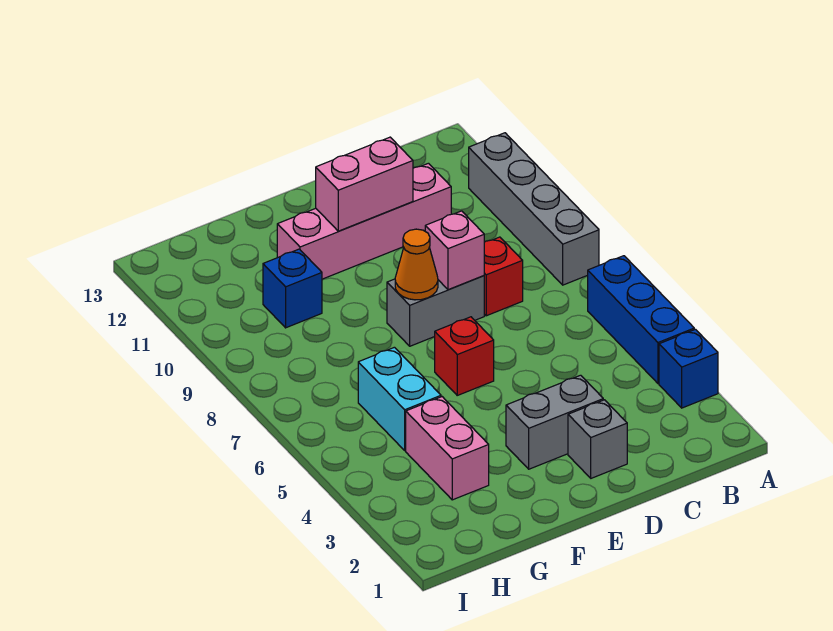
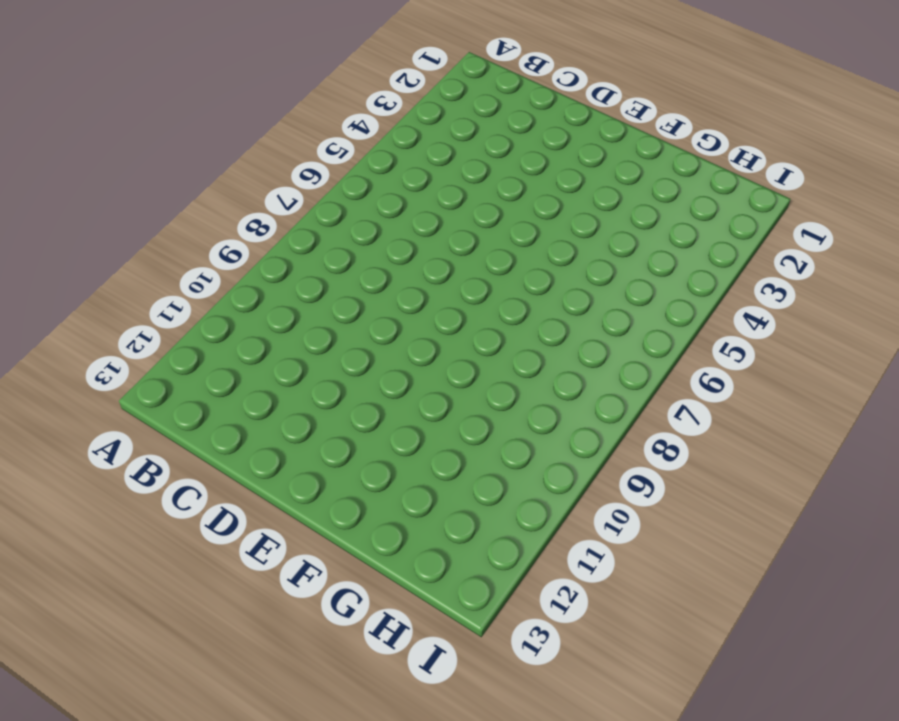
none -> blue brick A3 level 1
none -> blue brick A4:A6 level 1
none -> grey brick A8:A11 level 1

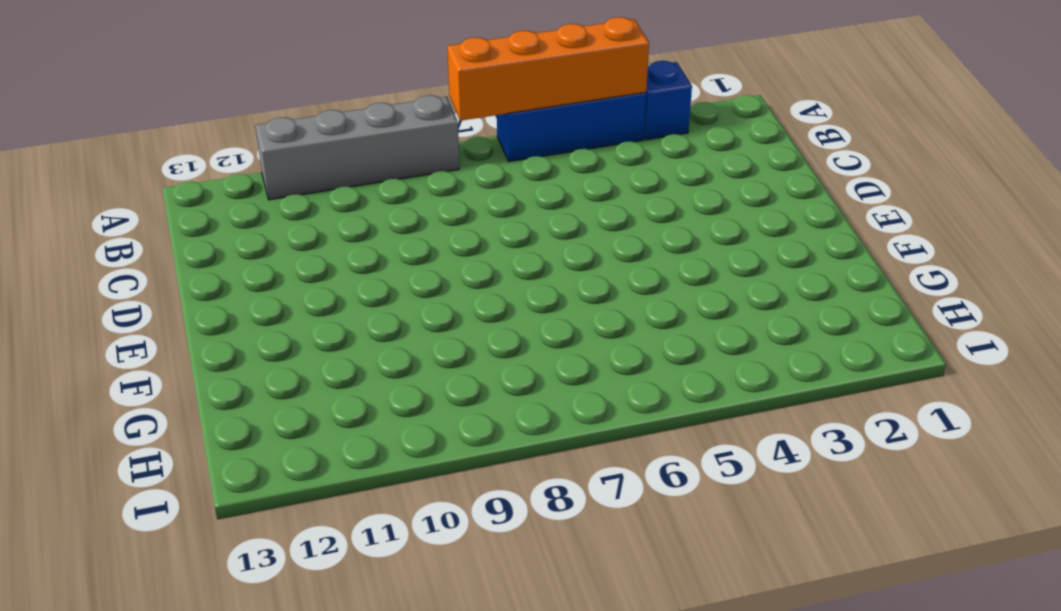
orange brick A4:A7 level 2 -> none
none -> red brick C8 level 1
none -> pink brick C11:F11 level 1
none -> grey brick D2 level 1

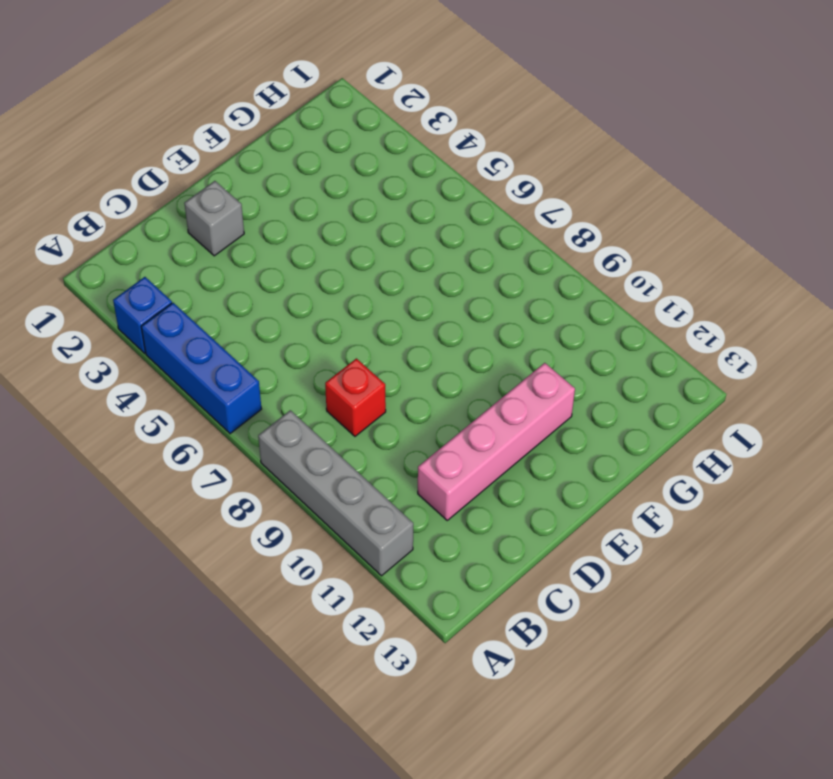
none -> grey brick D3:E3 level 1
none -> grey brick D8:E8 level 1
none -> red brick E6 level 1

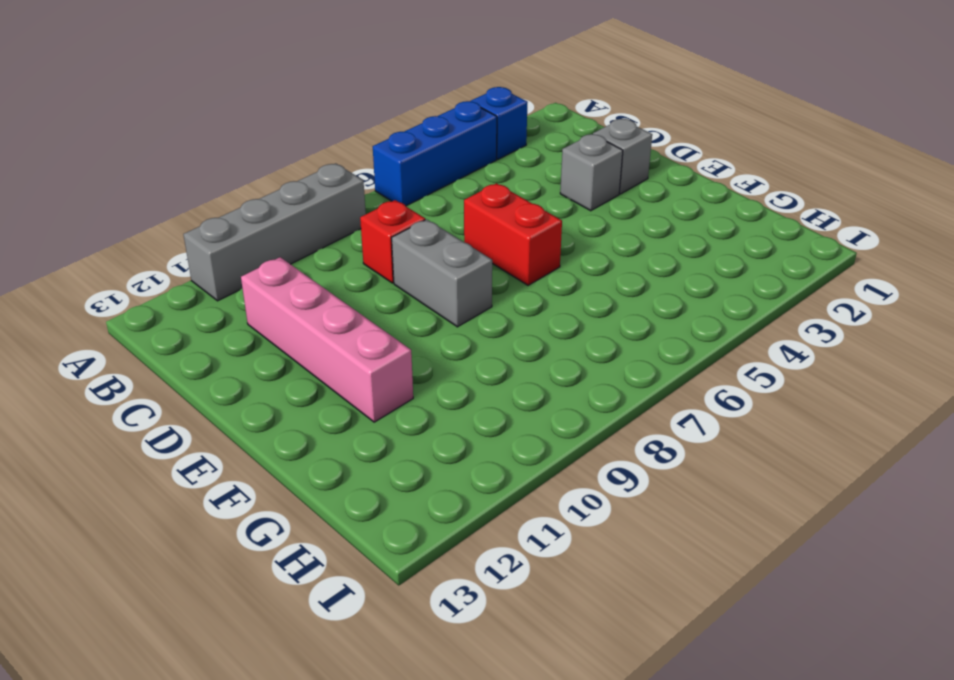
grey brick D3 level 1 -> grey brick D3:E3 level 1
red brick D6:E6 level 1 -> red brick E6 level 1
none -> pink brick G3:G4 level 1
none -> cyan brick G5:G6 level 1
none -> blue brick G10 level 1

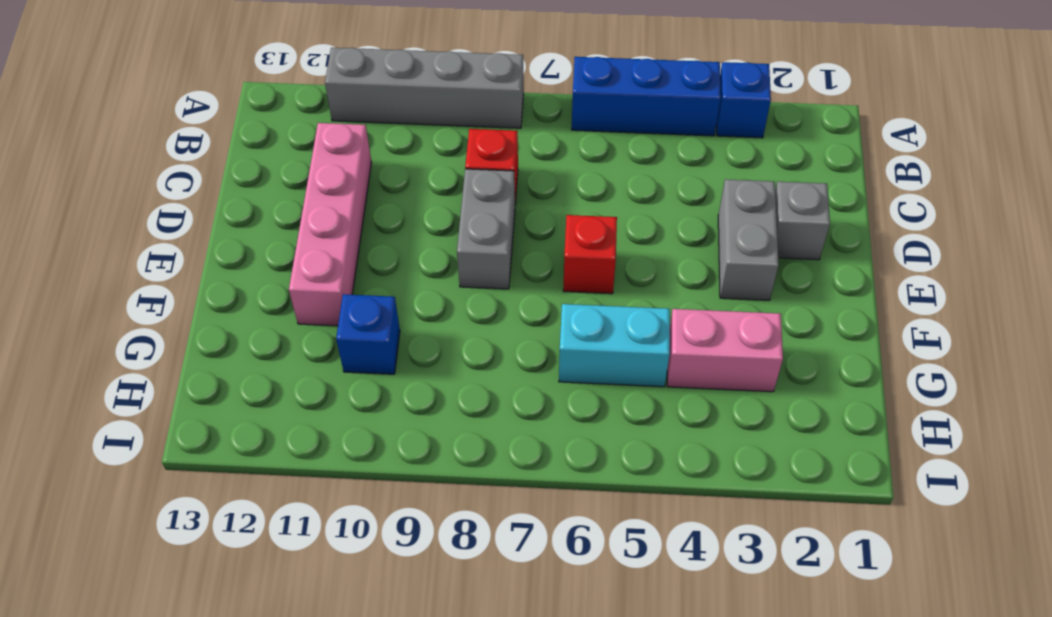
none -> pink brick D8 level 2
none -> pink brick D11:E11 level 2
none -> orange cone E8 level 2

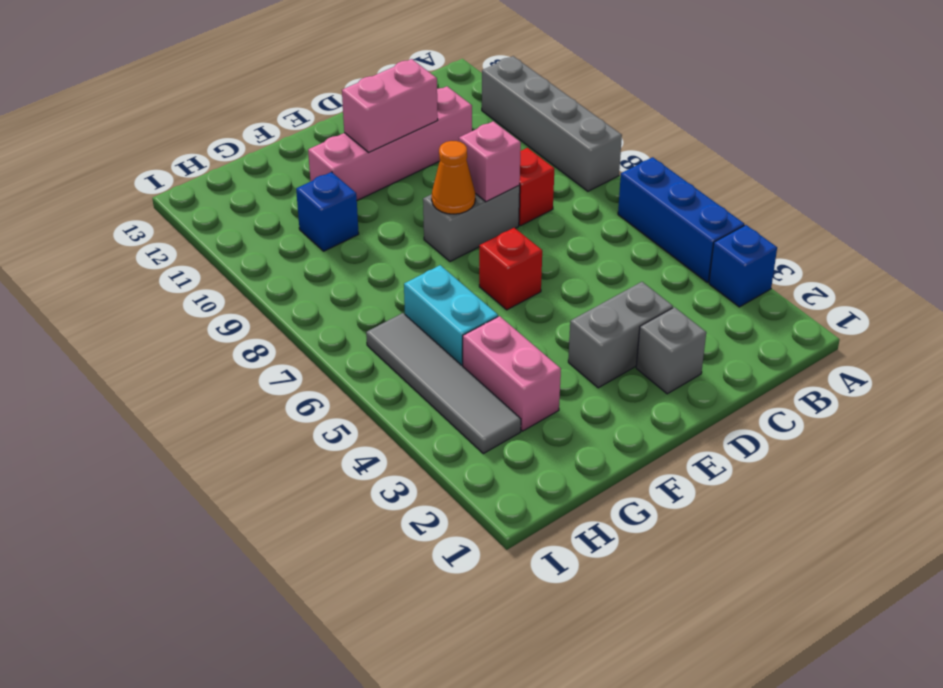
grey tile H3:H6 level 1 -> none

